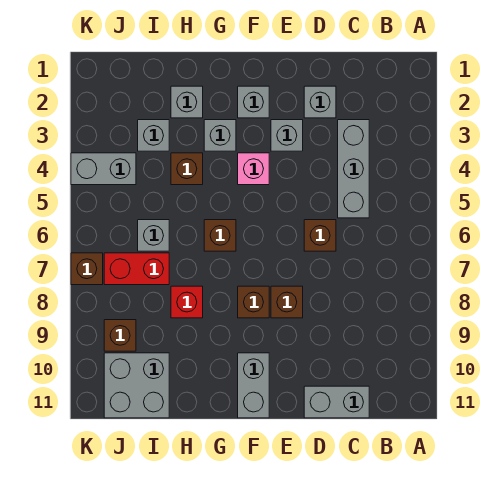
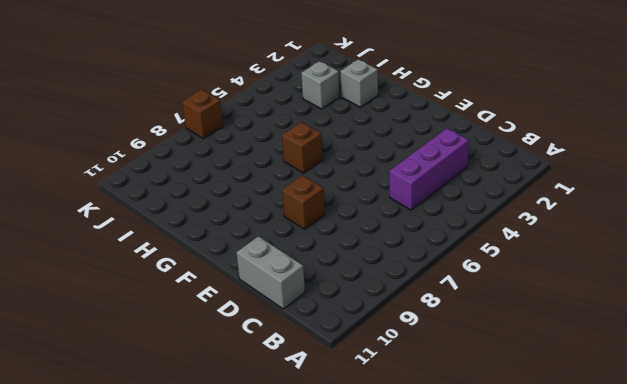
purple brick C3:C5 level 1 -> grey brick C3:C5 level 1
none -> grey brick D2 level 1
none -> brown brick D6 level 1
none -> grey brick E3 level 1

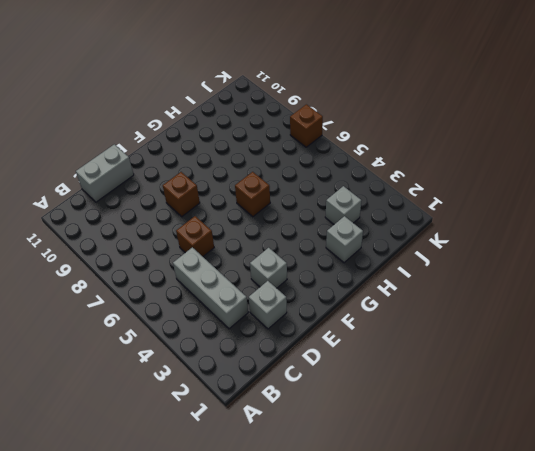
none -> grey brick F2 level 1
none -> pink brick F4 level 1
none -> brown brick F8 level 1

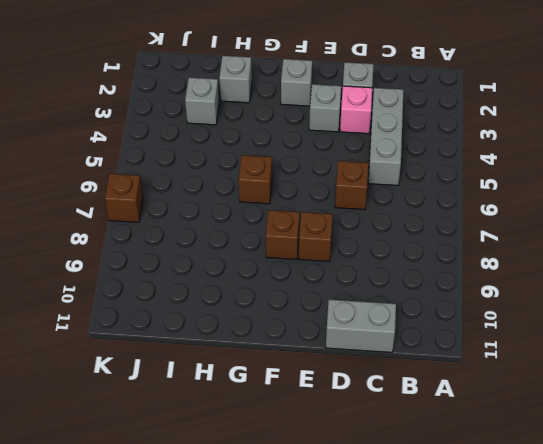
pink brick D3 level 1 -> pink brick F4 level 1
none -> grey brick F10:F11 level 1
none -> grey brick G3 level 1
none -> brown brick H4 level 1

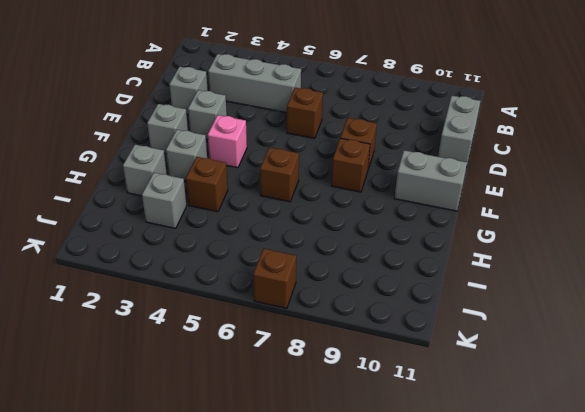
none -> red brick H8 level 1
none -> grey brick I6 level 1
none -> red brick I7:J7 level 1

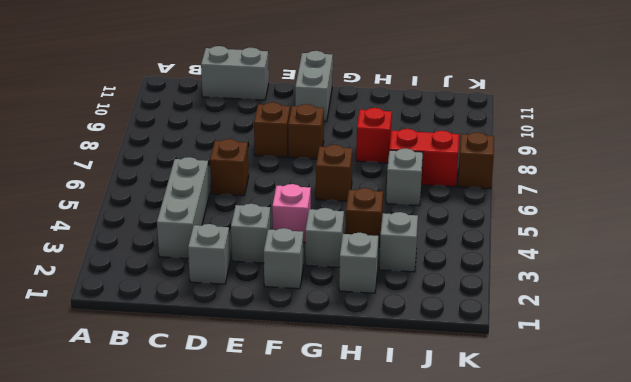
none -> grey brick I10:J11 level 1
none -> grey brick J4:K4 level 1
none -> brown brick J9 level 1

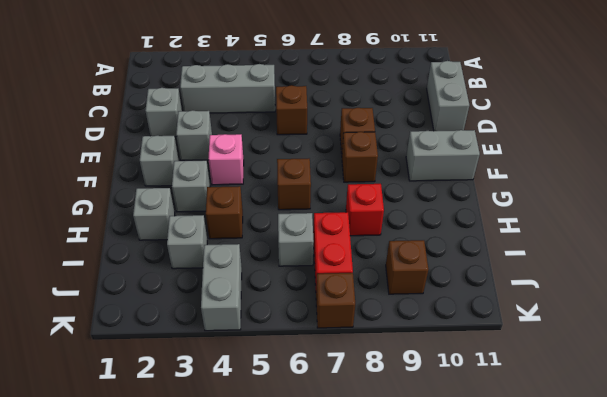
none -> grey brick I10:J11 level 1

